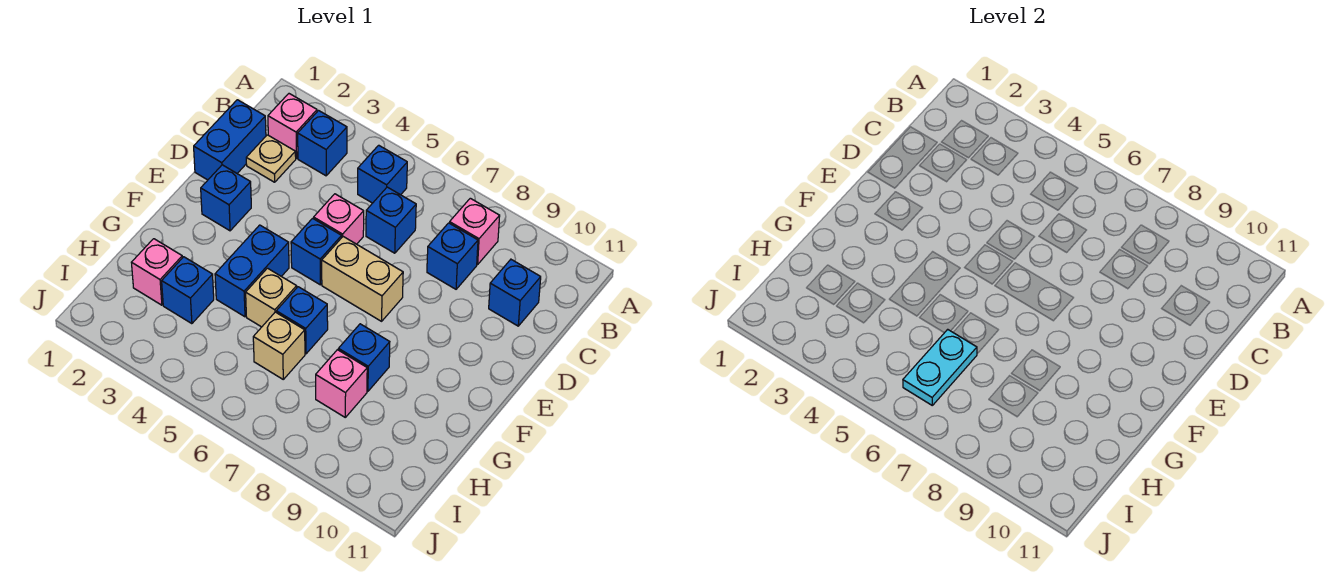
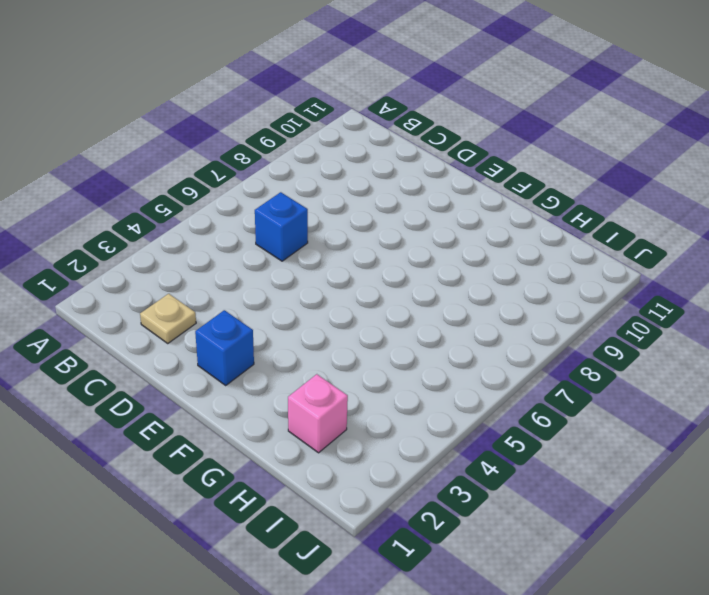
none -> pink brick B2 level 1
none -> blue brick B3 level 1
none -> blue brick B5 level 1

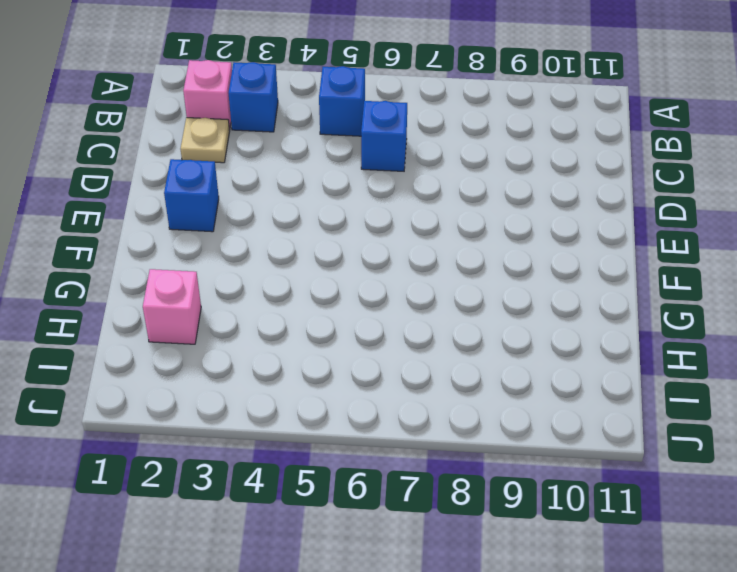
none -> pink brick B8 level 1
none -> blue brick C1:D1 level 1
none -> blue brick C8 level 1

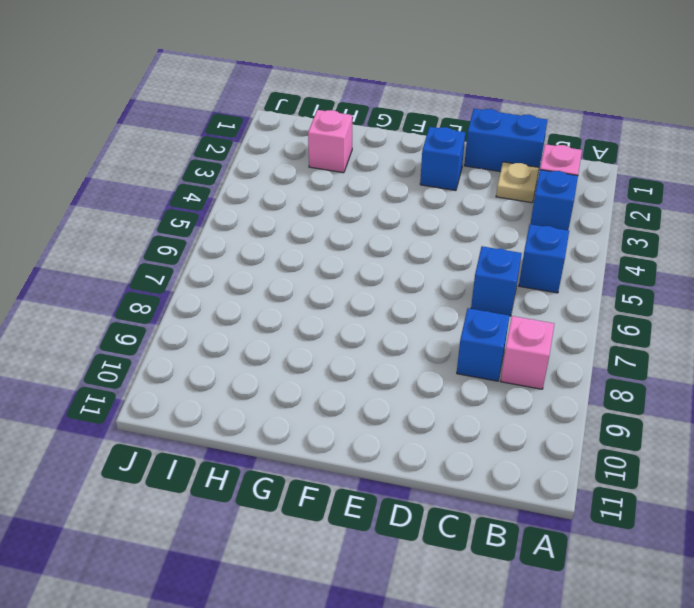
none -> blue brick C10 level 1
none -> pink brick D5 level 1
none -> blue brick E5 level 1

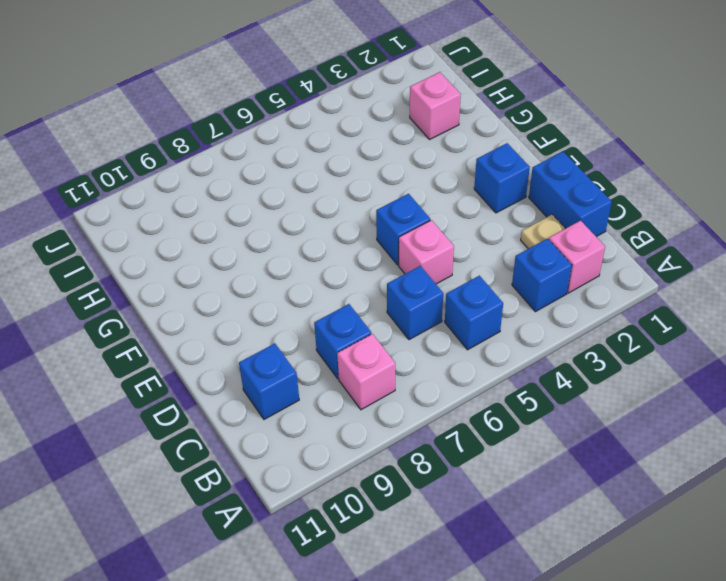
none -> tan brick E6:E7 level 1
none -> blue brick F4:G4 level 1
none -> tan brick G5 level 1

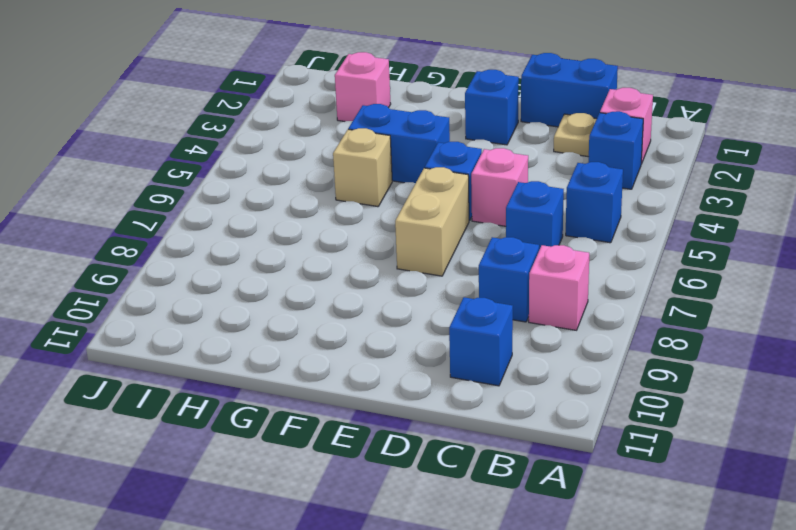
none -> blue brick G6 level 1
none -> blue brick G8 level 1
none -> blue brick H3 level 1

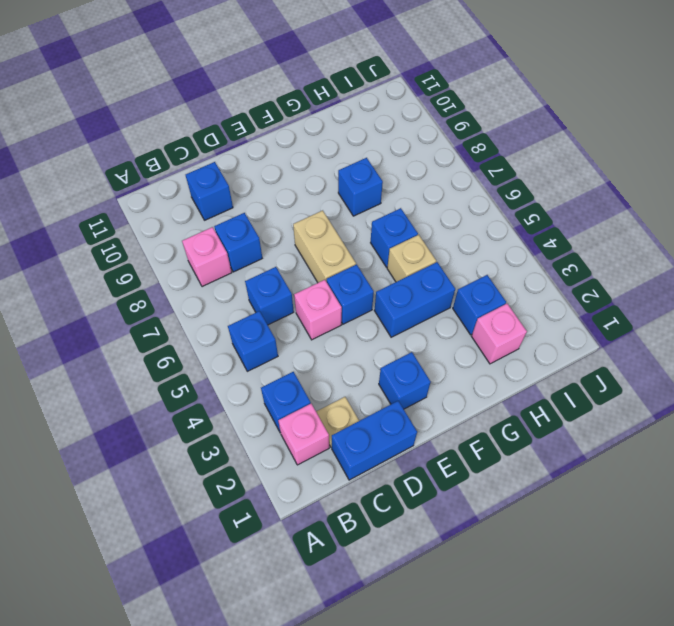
none -> tan brick H6 level 1
none -> pink brick H8 level 1
none -> cyan plate H6:I6 level 2

